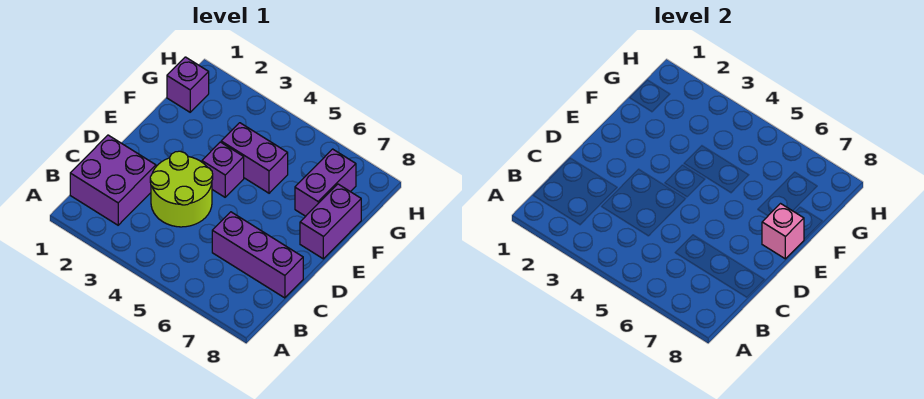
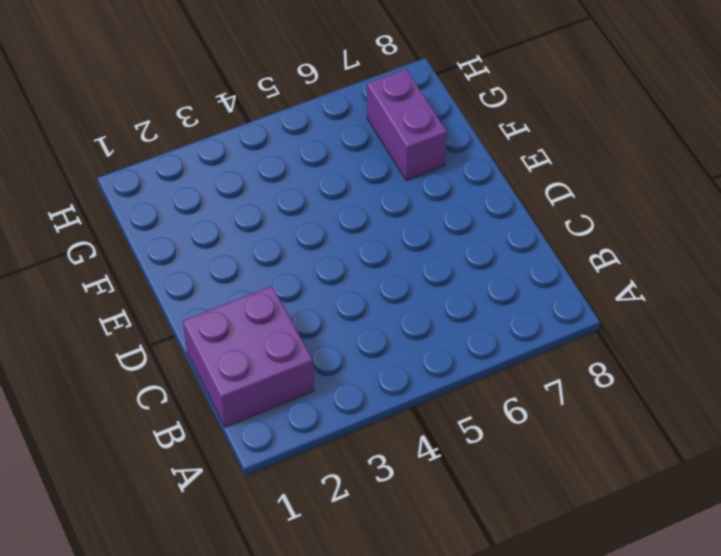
none -> lime round brick C3:D4 level 1
none -> purple brick C6:C8 level 1

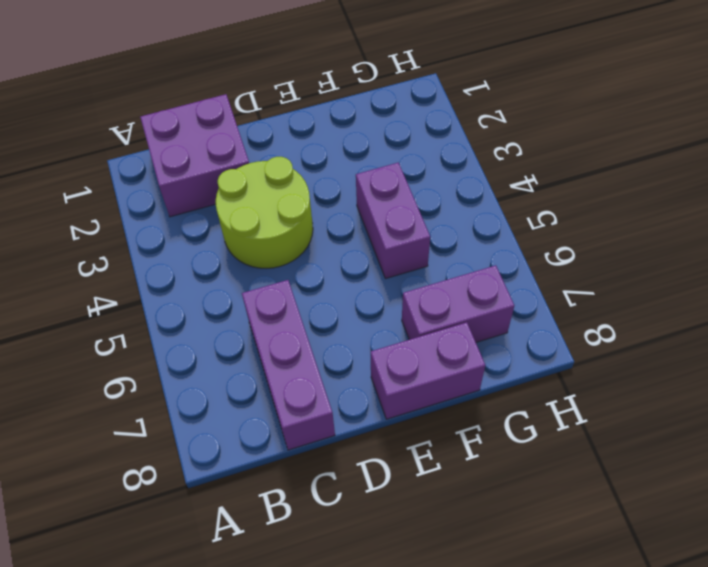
none -> purple brick E4 level 1
none -> purple brick G1 level 1

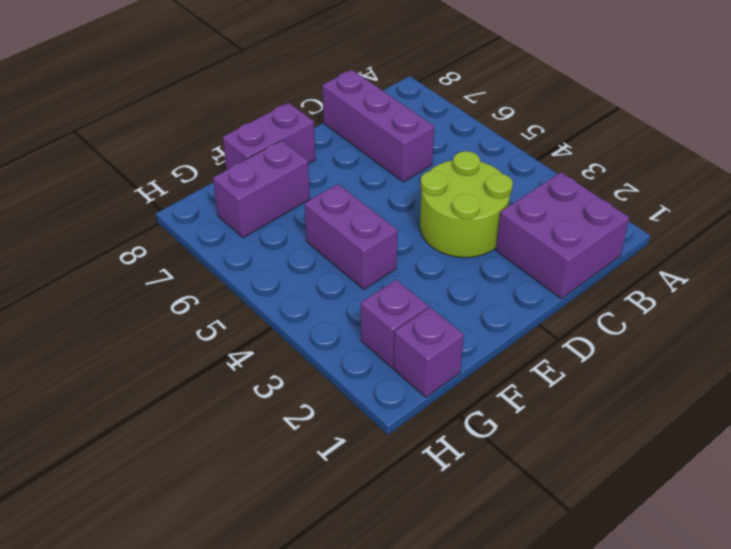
purple brick G2 level 1 -> purple brick E4 level 1
none -> pink brick E8 level 2

